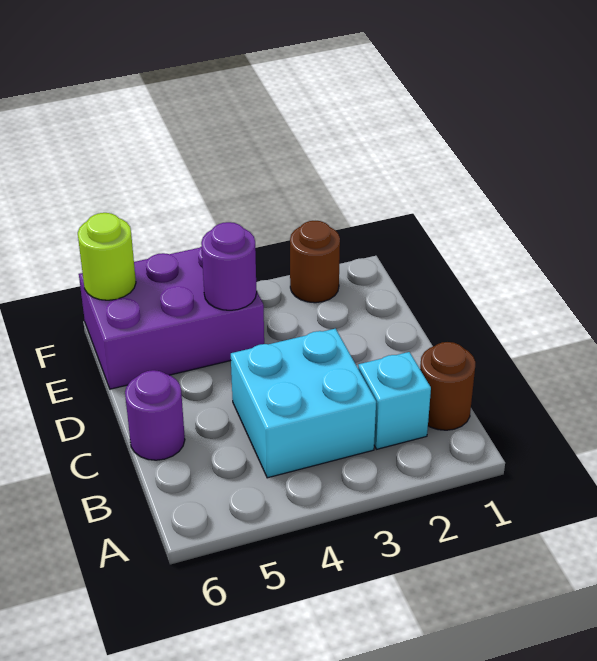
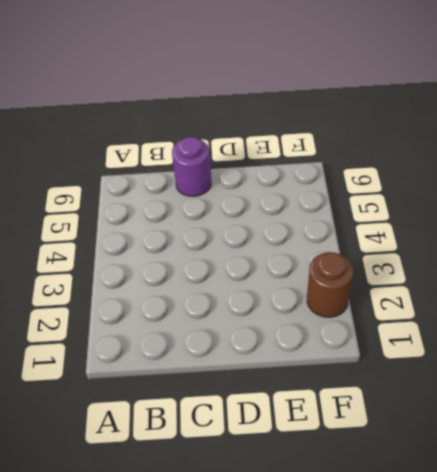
none -> brown round brick B1 level 1
none -> cyan brick B2 level 1

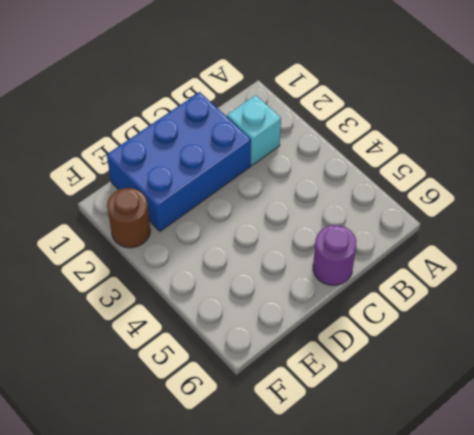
blue brick C1:E2 level 1 -> none
none -> brown round brick B1 level 1
none -> cyan brick B3:C4 level 1

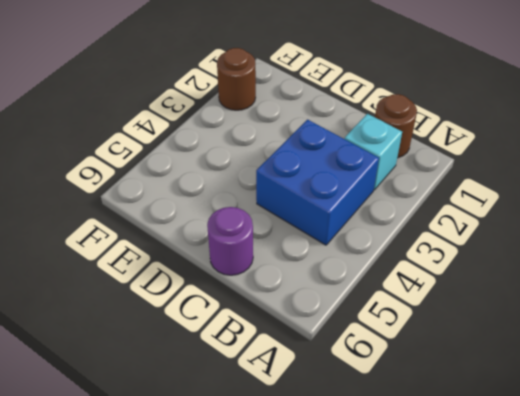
blue brick B3:C4 level 1 -> cyan brick B3:C4 level 1
none -> purple brick E4:F6 level 1
none -> purple round brick E4 level 2

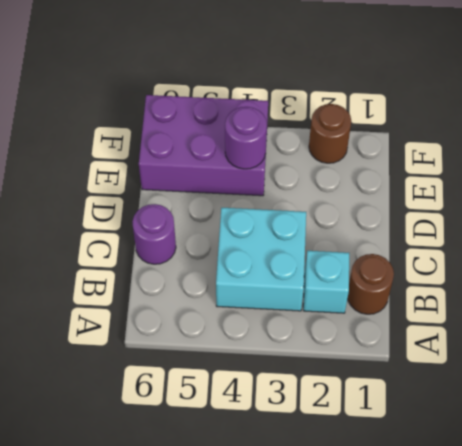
none -> lime round brick F6 level 2

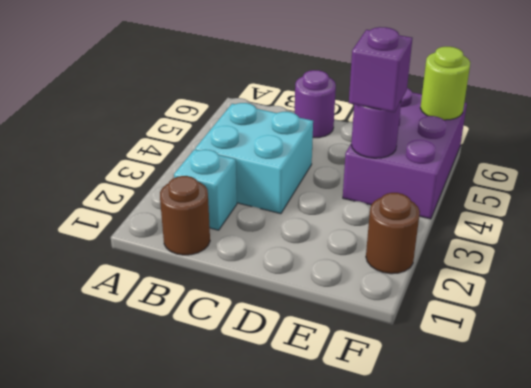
purple brick E4 level 3 -> none

